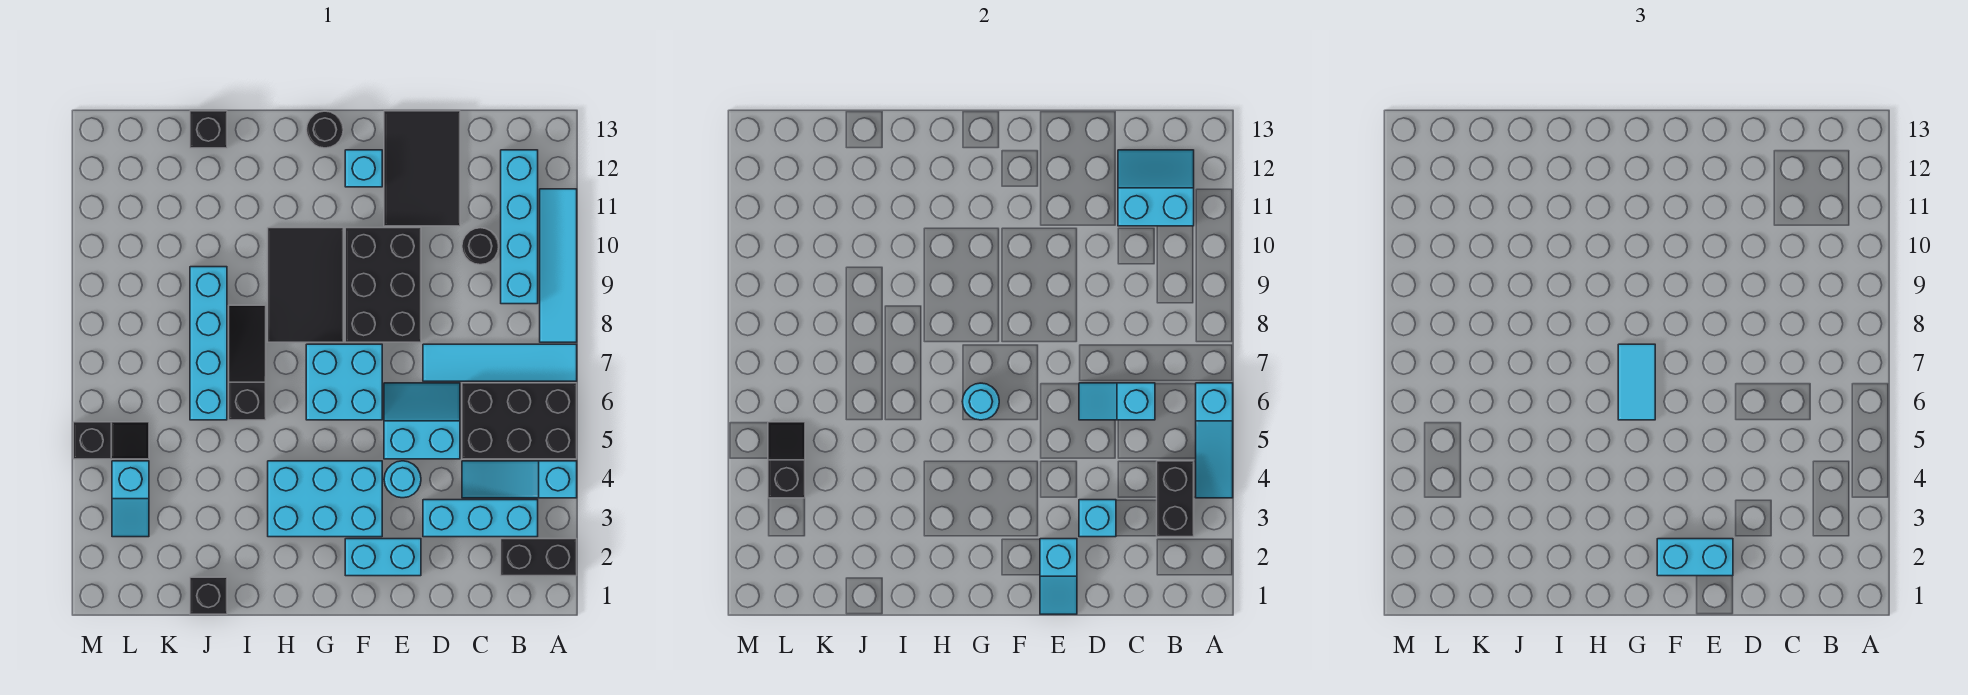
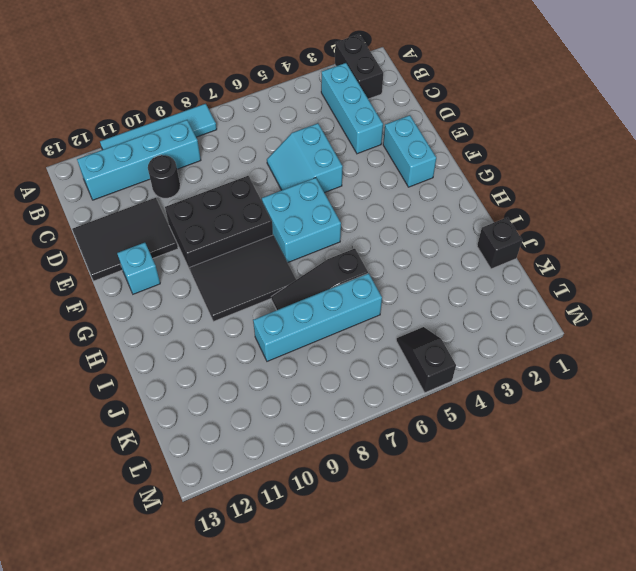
none -> cyan slope A4:C4 level 1 top A
none -> black brick A5:C6 level 1
none -> cyan tile A7:D7 level 1
none -> cyan round brick E4 level 1

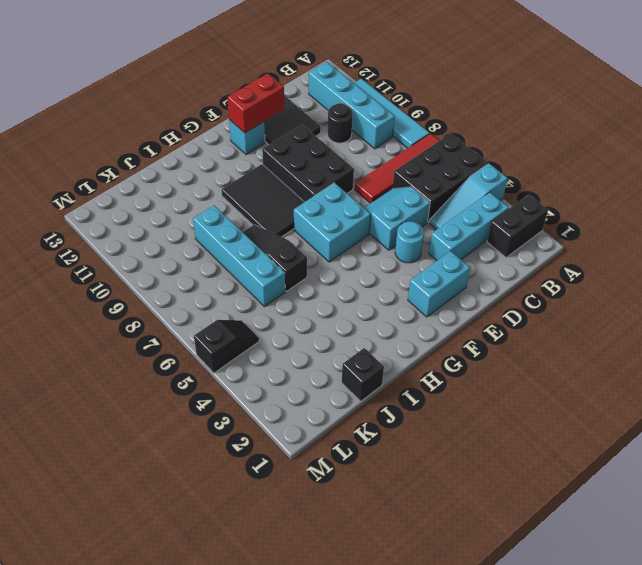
red tile A7:D7 level 1 -> cyan tile A7:D7 level 1
red brick E12:F12 level 2 -> none
none -> cyan brick F3:H4 level 1
none -> black round brick G13 level 1
none -> black brick J13 level 1
none -> cyan slope L3:L4 level 1 top 4

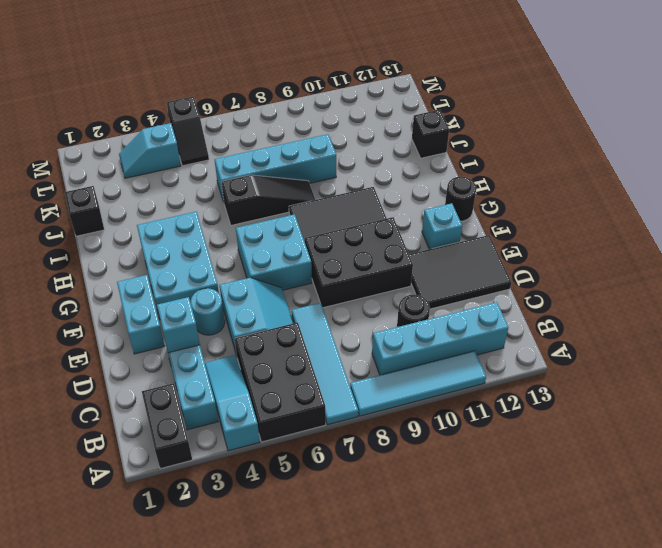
none -> cyan slope A4:A6 level 2 top 6
none -> black brick B3:B4 level 2
none -> cyan slope B11:C12 level 2 top 11
none -> cyan slope C6:D6 level 2 top C

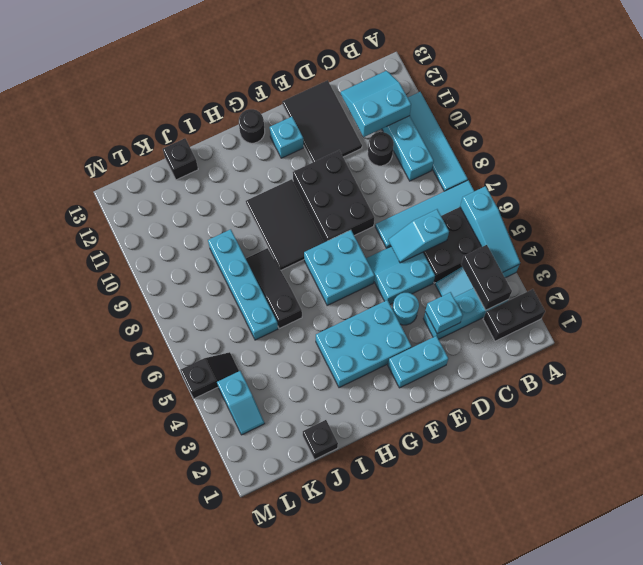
none -> cyan slope E1:E2 level 2 top 2
none -> cyan round brick G6 level 2
none -> black slope L4:L5 level 2 top 4
none -> cyan brick E2:F2 level 3

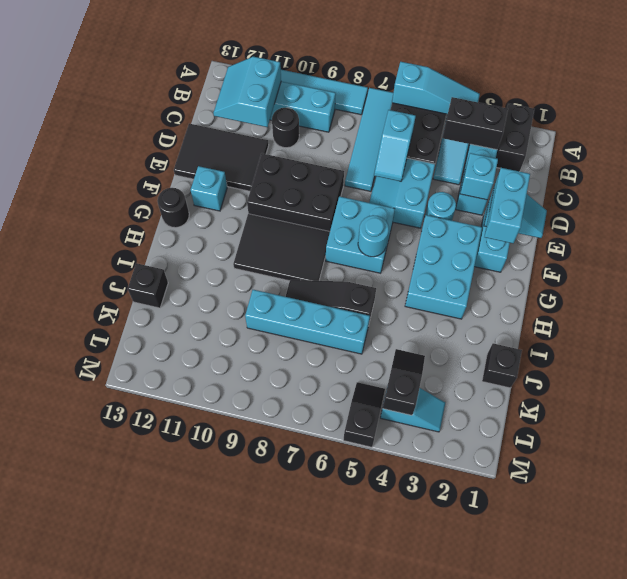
black slope K4:L4 level 2 top L -> black slope L4:L5 level 2 top 4
none -> cyan tile G6:G7 level 3

